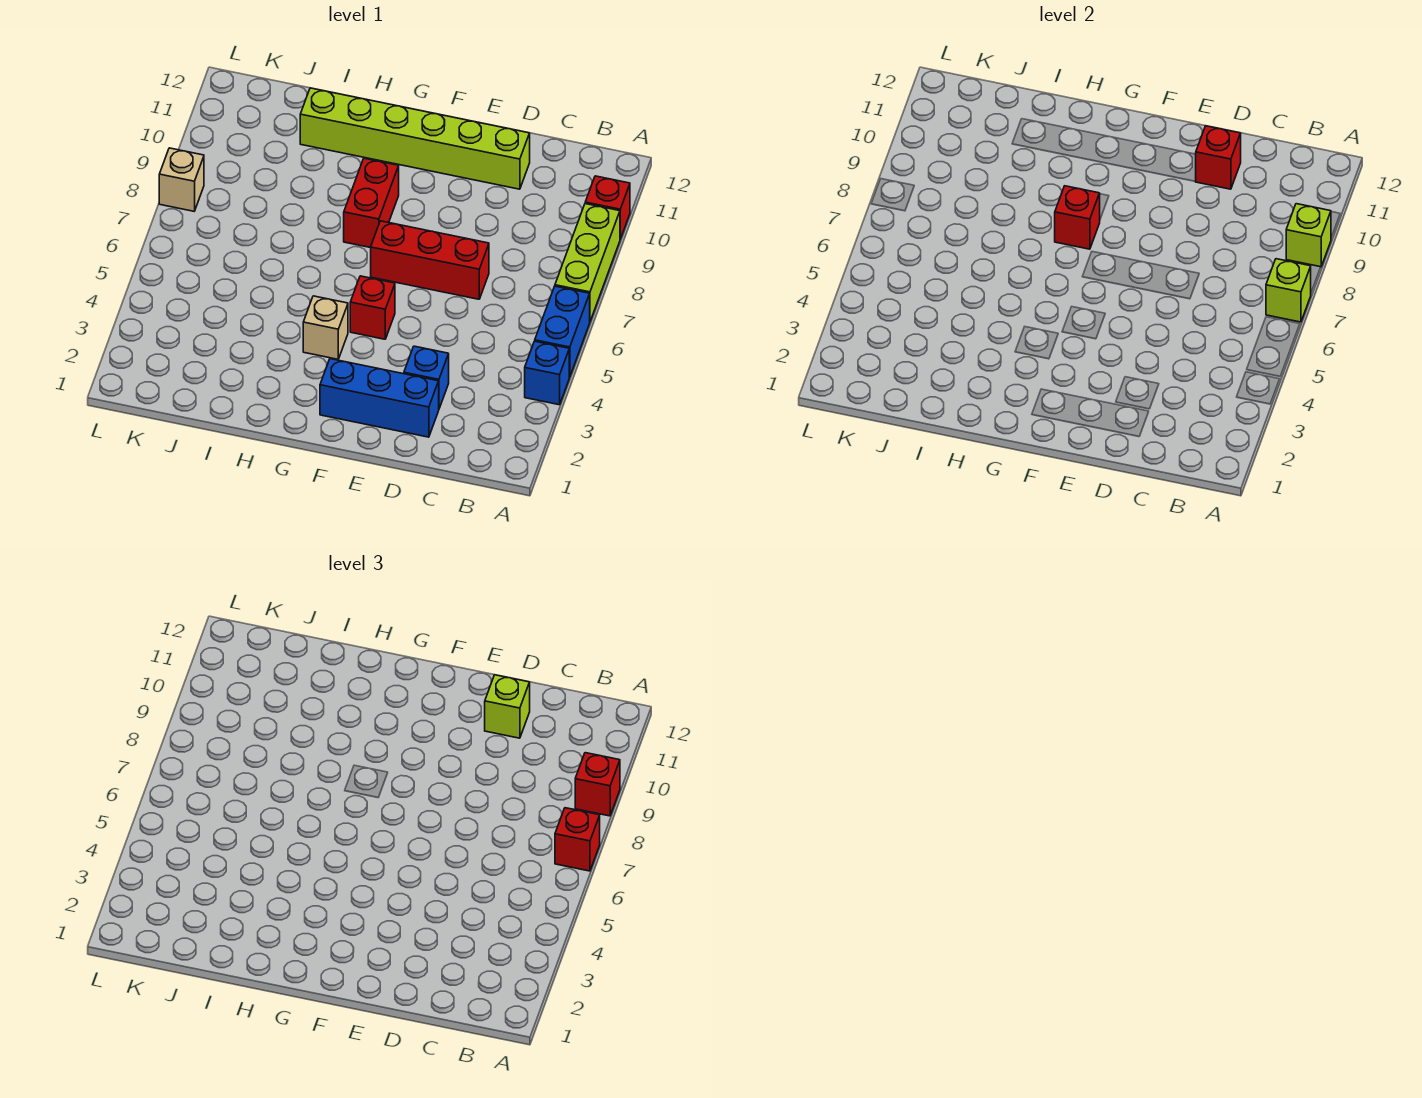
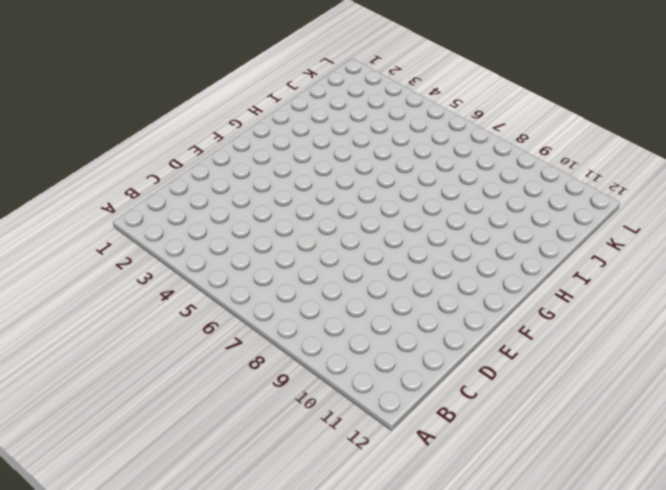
none -> blue brick A4 level 1
none -> blue brick A5:A6 level 1
none -> lime brick A7:A9 level 1

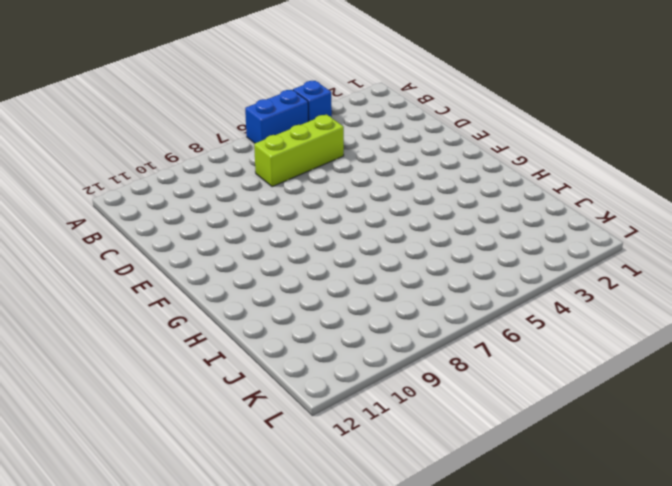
lime brick C5:C7 level 1 -> lime brick A7:A9 level 1
none -> red brick A10 level 1
none -> blue brick D2:F2 level 1
none -> blue brick D3 level 1

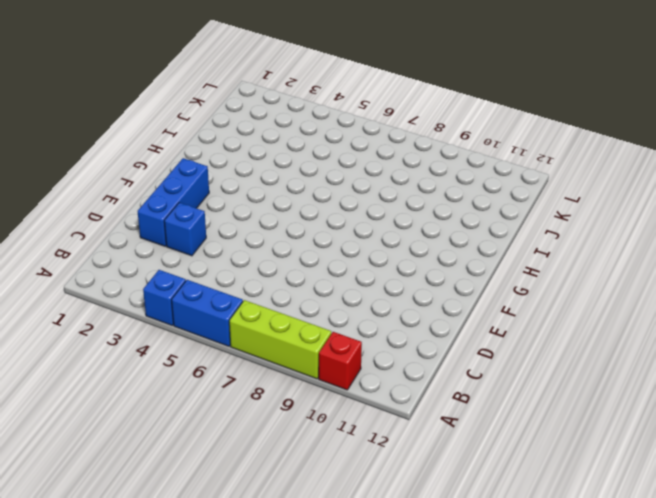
none -> red brick D7:F7 level 1
none -> lime brick D11:I11 level 1
none -> red brick F5 level 1

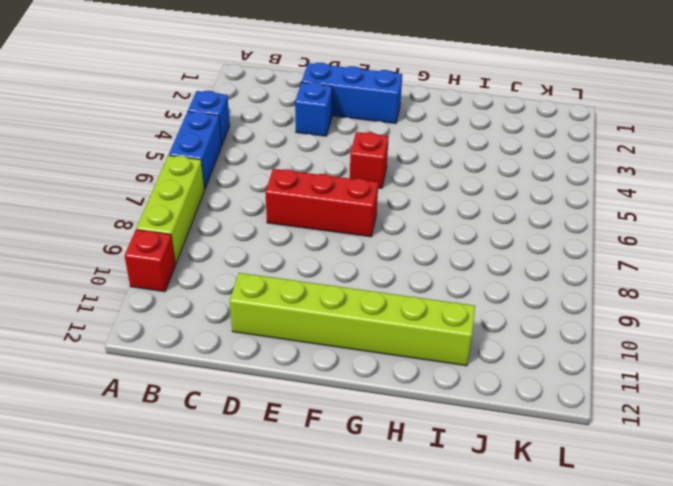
none -> tan brick G4 level 1
none -> red brick G8:G9 level 1
none -> tan brick L8 level 1

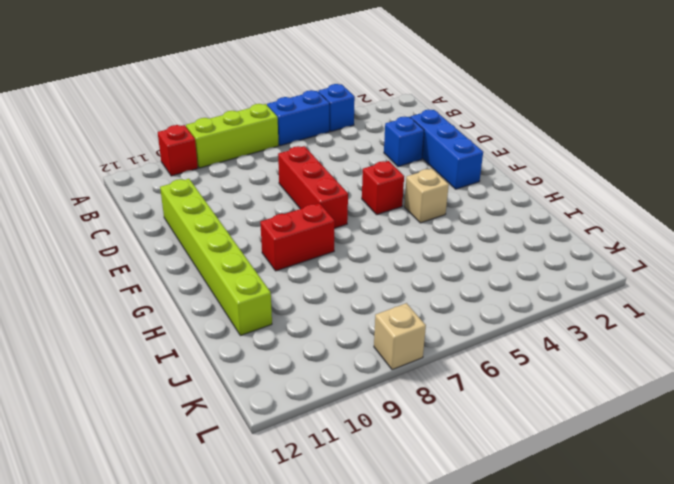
none -> lime brick A7 level 2
none -> lime brick A9 level 2
none -> red brick D11 level 2

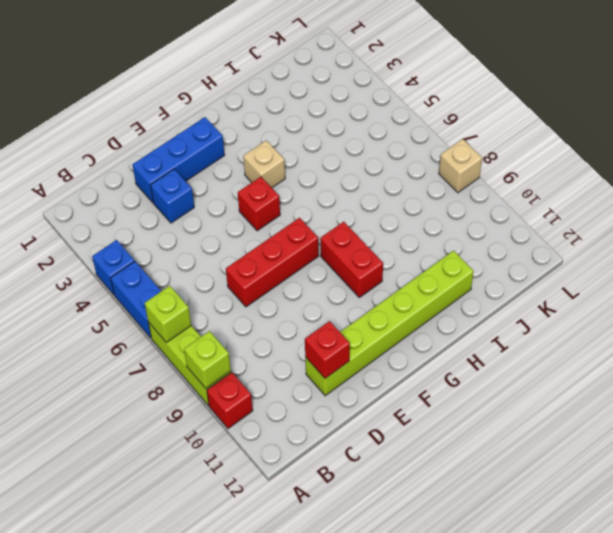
none -> red brick G8 level 2
none -> red brick A7 level 3
none -> red brick A9 level 3

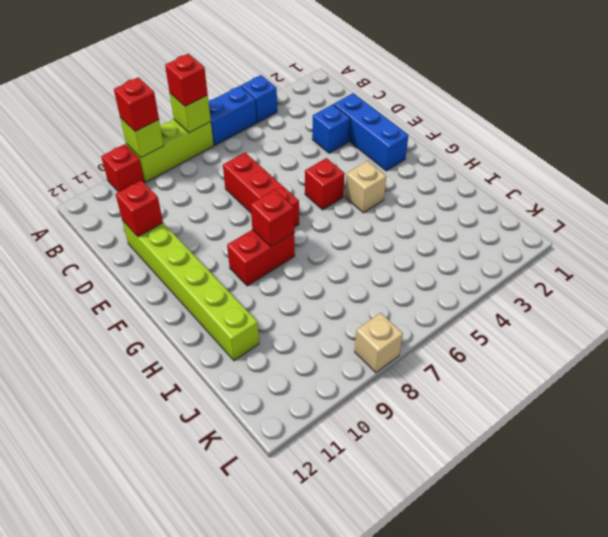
none -> lime brick D11 level 3

